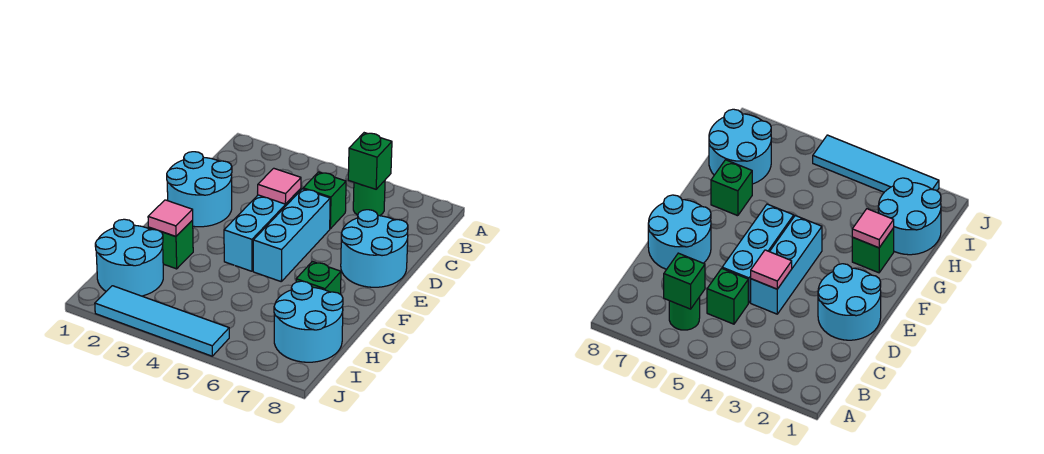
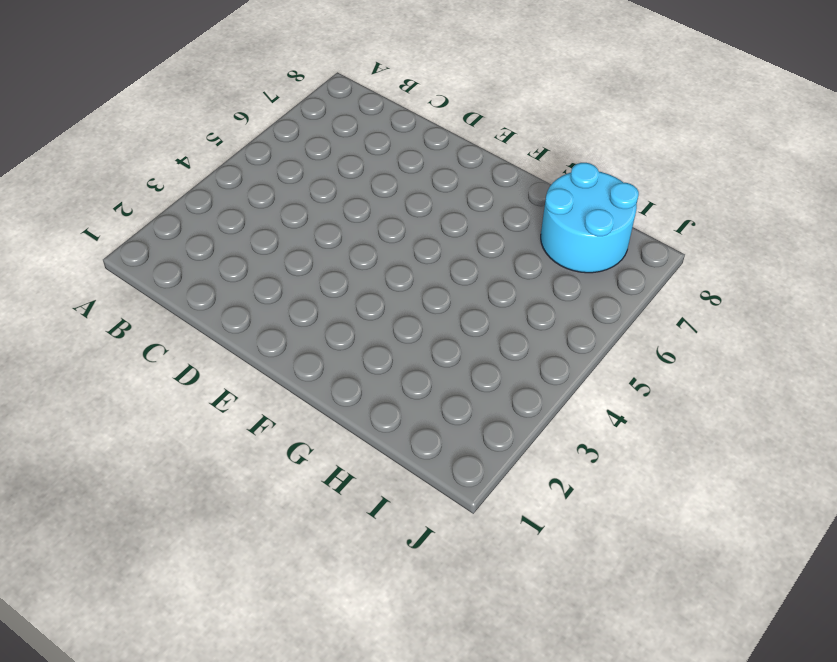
none -> green round brick B6 level 1
none -> green brick C5 level 1
none -> cyan round brick D1:E2 level 1

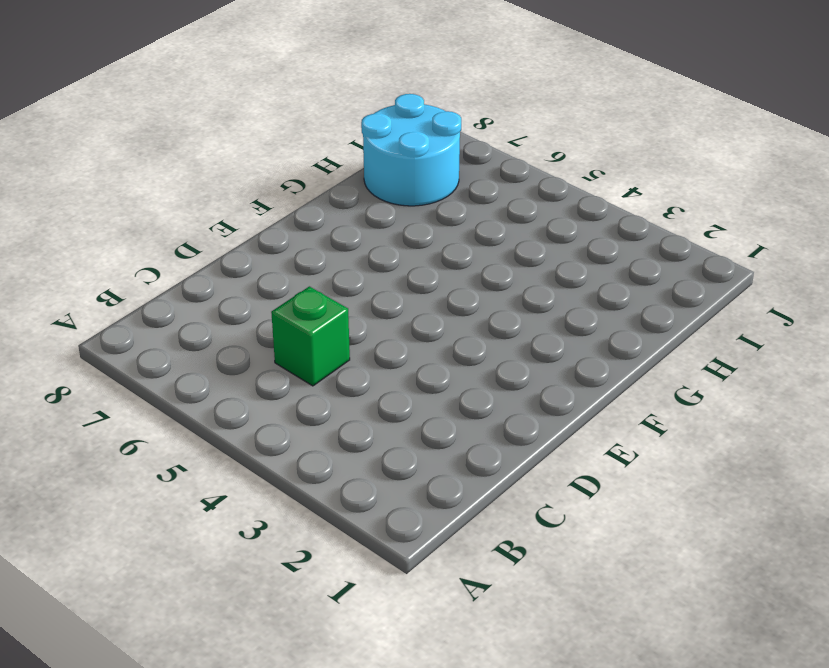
none -> green round brick B6 level 1
none -> cyan round brick D1:E2 level 1
none -> cyan brick D4:F4 level 1

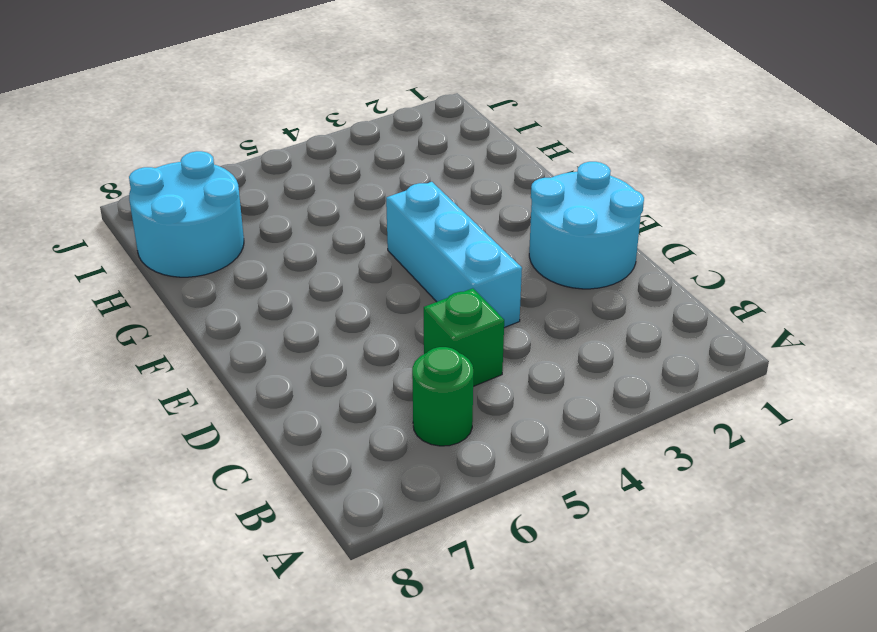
none -> cyan brick D5:F5 level 1
none -> cyan round brick D7:E8 level 1
none -> green brick G2 level 1

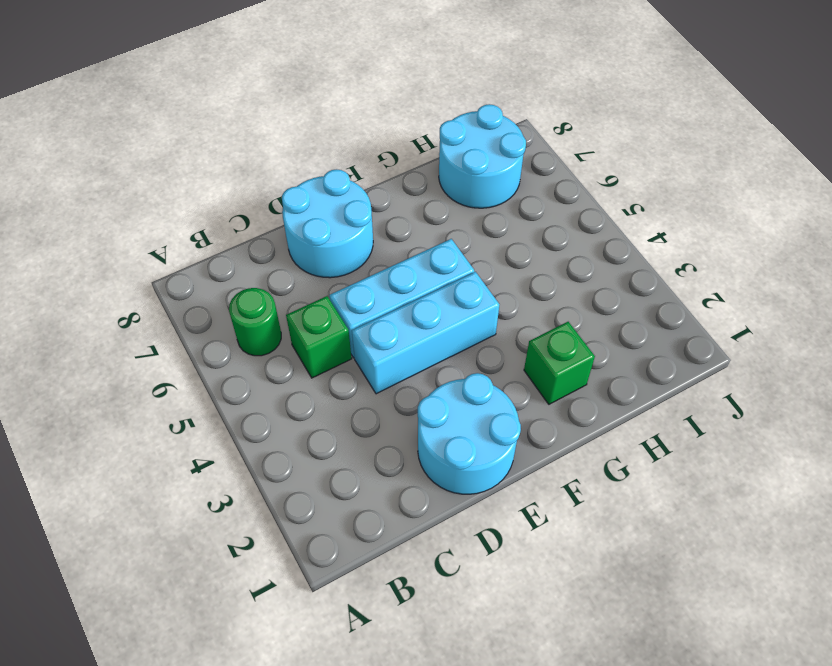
none -> green brick G7 level 1
none -> cyan round brick H1:I2 level 1
none -> cyan tile J2:J5 level 1

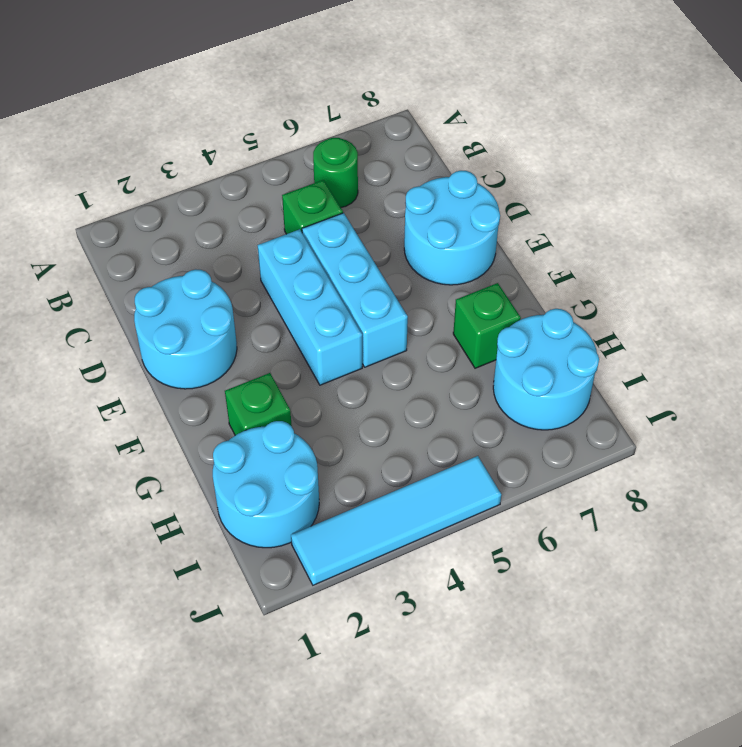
none -> green brick B6 level 2
none -> pink tile D4 level 2
none -> pink tile G2 level 2

